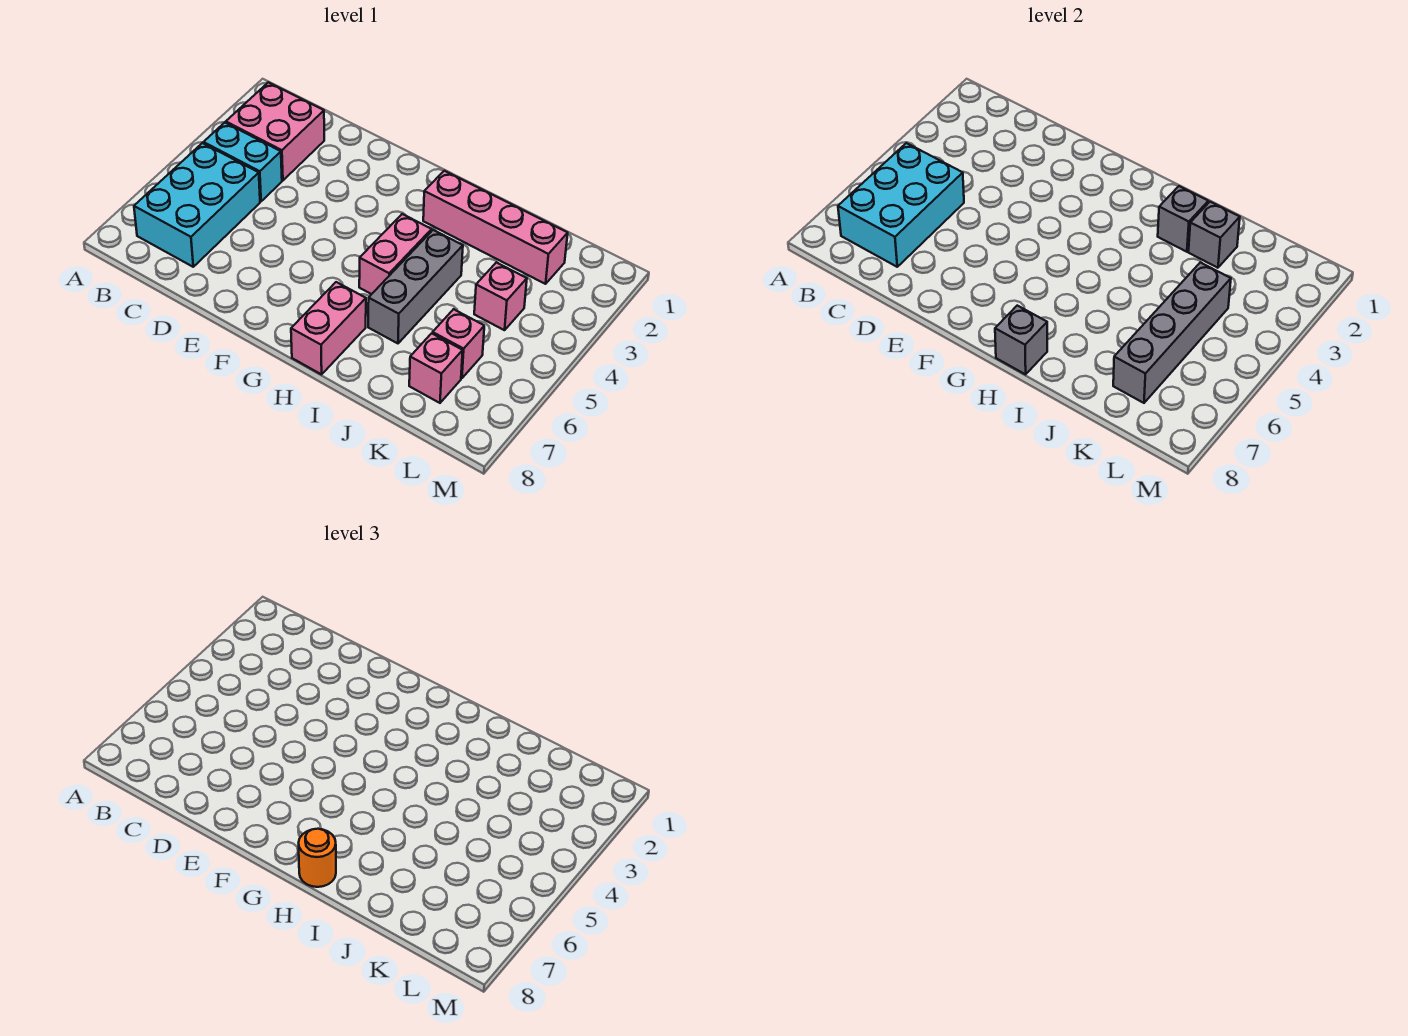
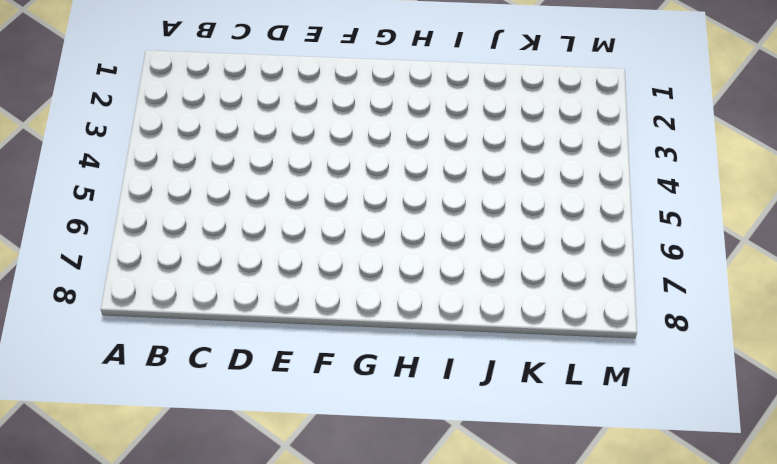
none -> pink brick B2:C3 level 1
none -> cyan brick B4:C4 level 1
none -> cyan brick B5:C7 level 1

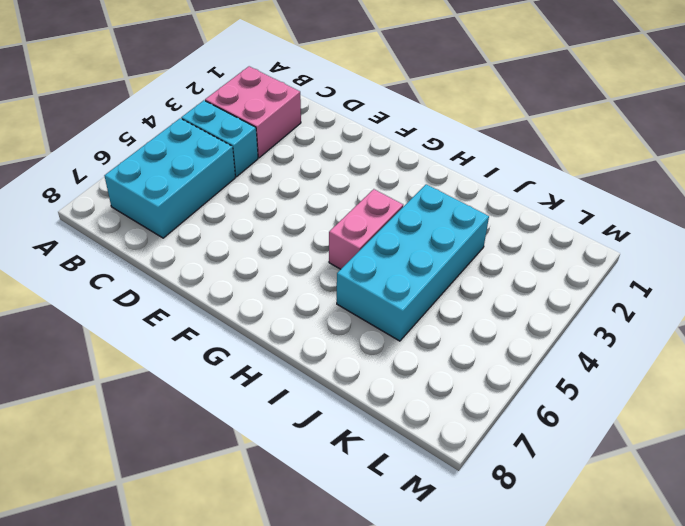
cyan brick I3:J6 level 1 -> grey brick I4:I6 level 1
none -> pink brick H2:K2 level 1
none -> pink brick H7:H8 level 1
none -> pink brick K4 level 1

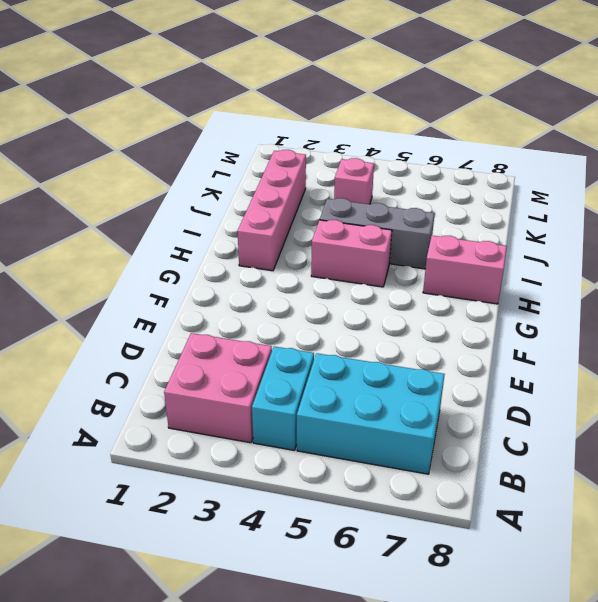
none -> pink brick K6 level 1
none -> pink brick K7 level 1
none -> cyan brick B5:C7 level 2

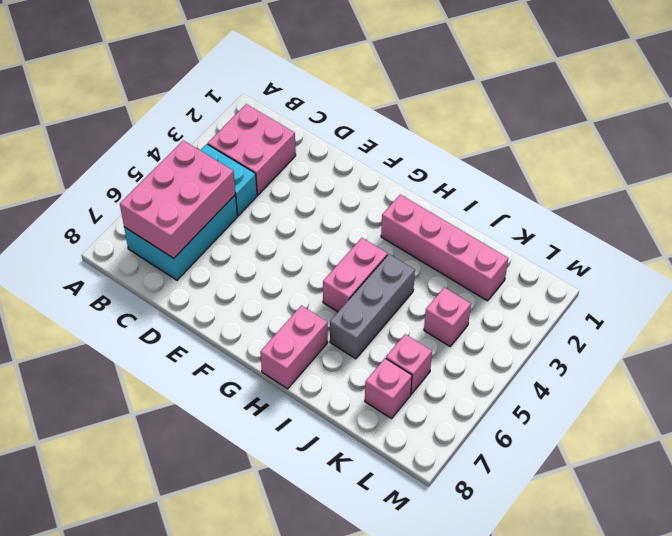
pink brick B5:C7 level 2 -> cyan brick B5:C7 level 2
none -> grey brick H8 level 2
none -> grey brick I2 level 2
none -> grey brick J2 level 2

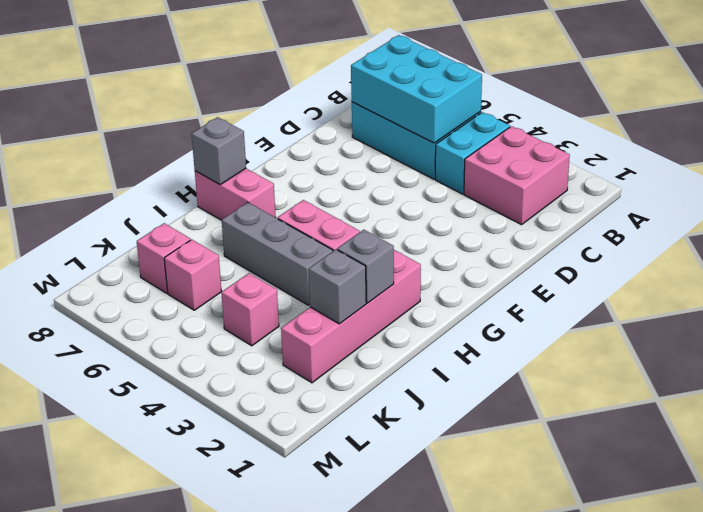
none -> grey brick K4:K7 level 2
none -> orange round brick H8 level 3

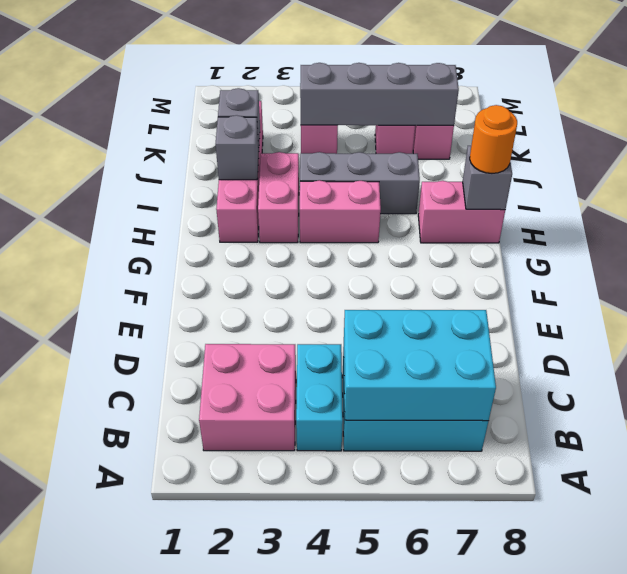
pink brick H3:I3 level 1 -> none

